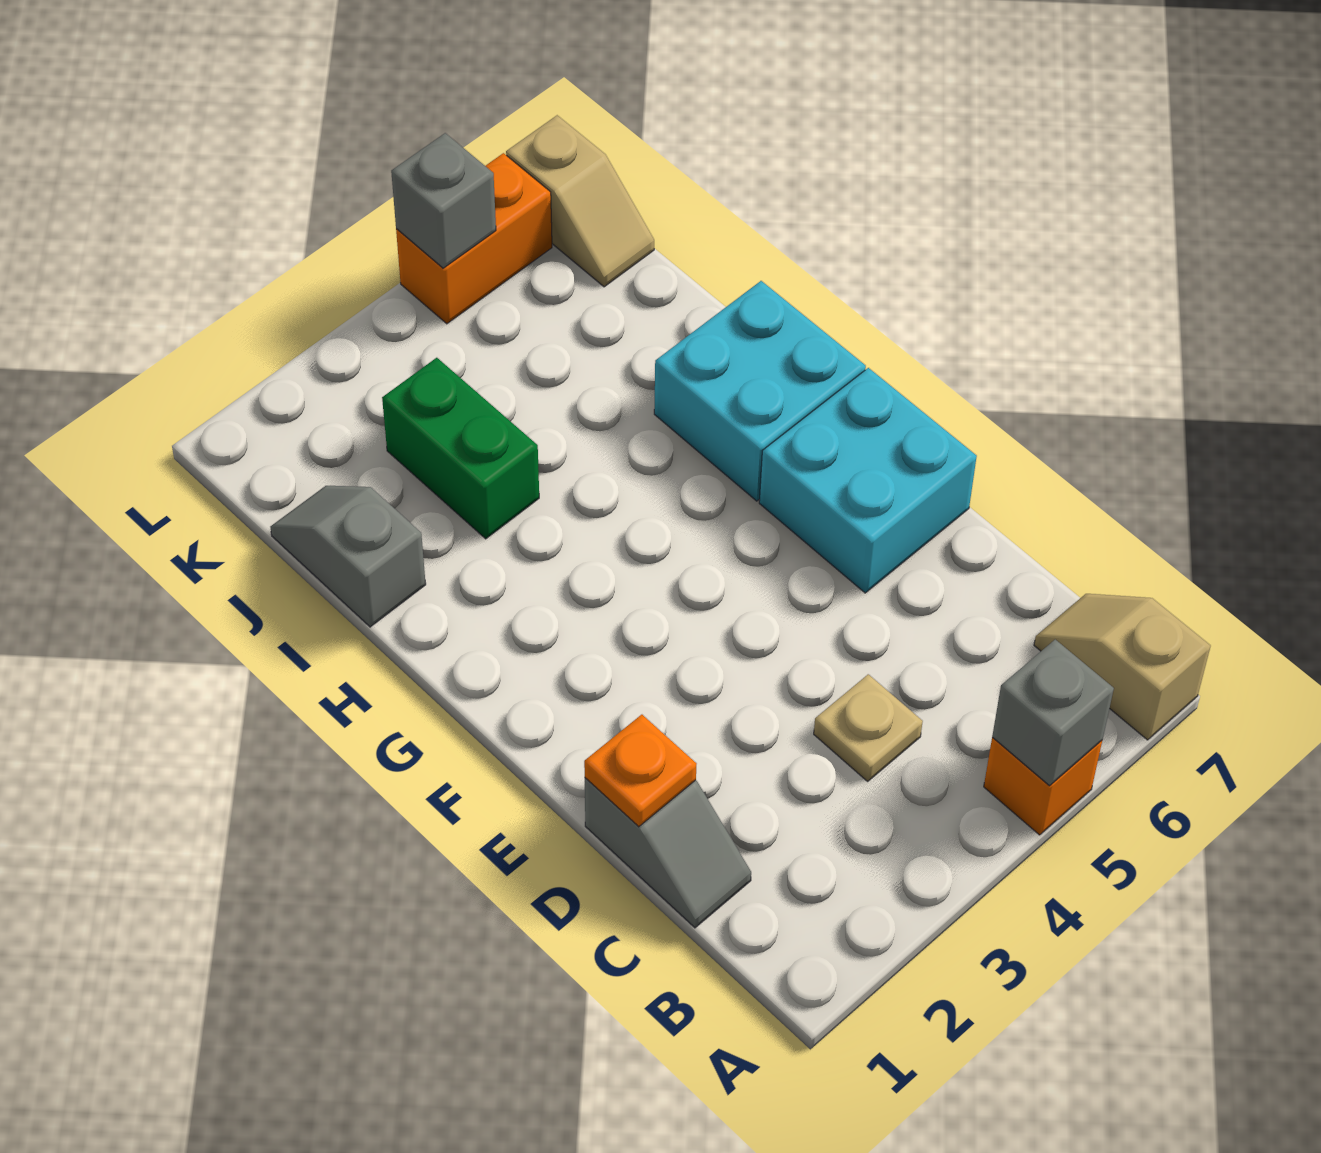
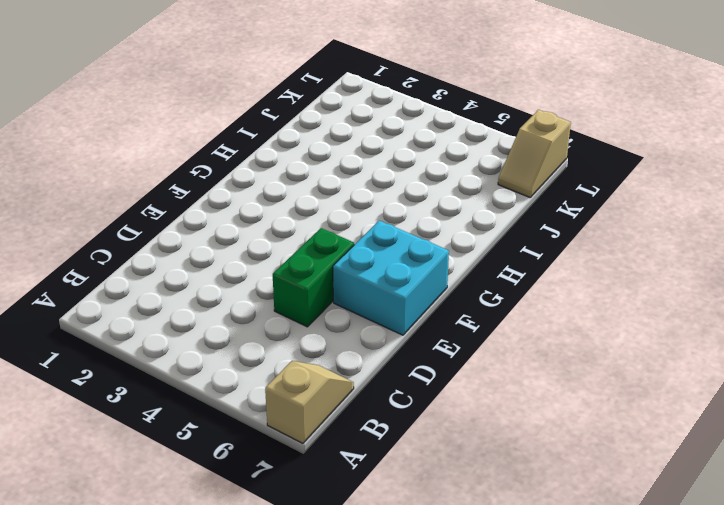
green brick D5:E5 level 1 -> green brick I3:J3 level 1
none -> orange brick A5 level 1
none -> grey slope C1:D1 level 1 top D
none -> tan plate C4 level 1

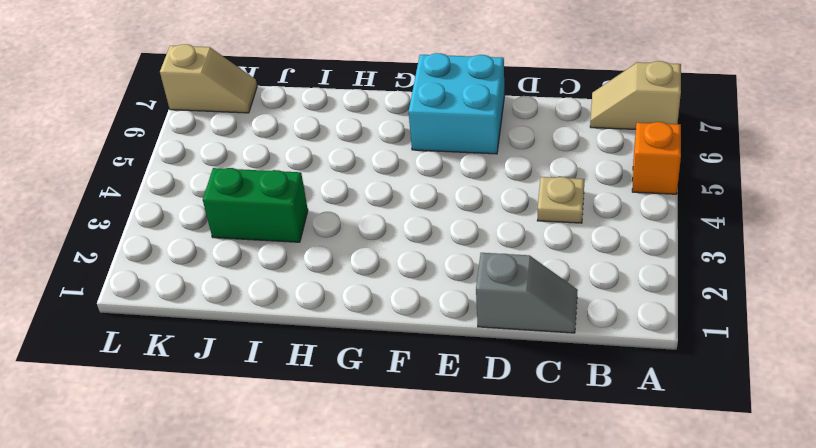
none -> cyan brick G6:H7 level 1
none -> grey slope I1:J1 level 1 top I
none -> orange brick L5:L6 level 1

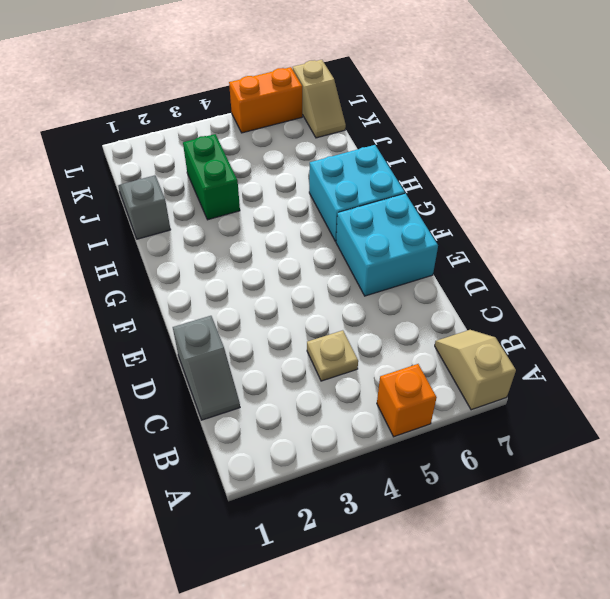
none -> grey brick A5 level 2
none -> orange plate D1 level 2
none -> grey brick L5 level 2

